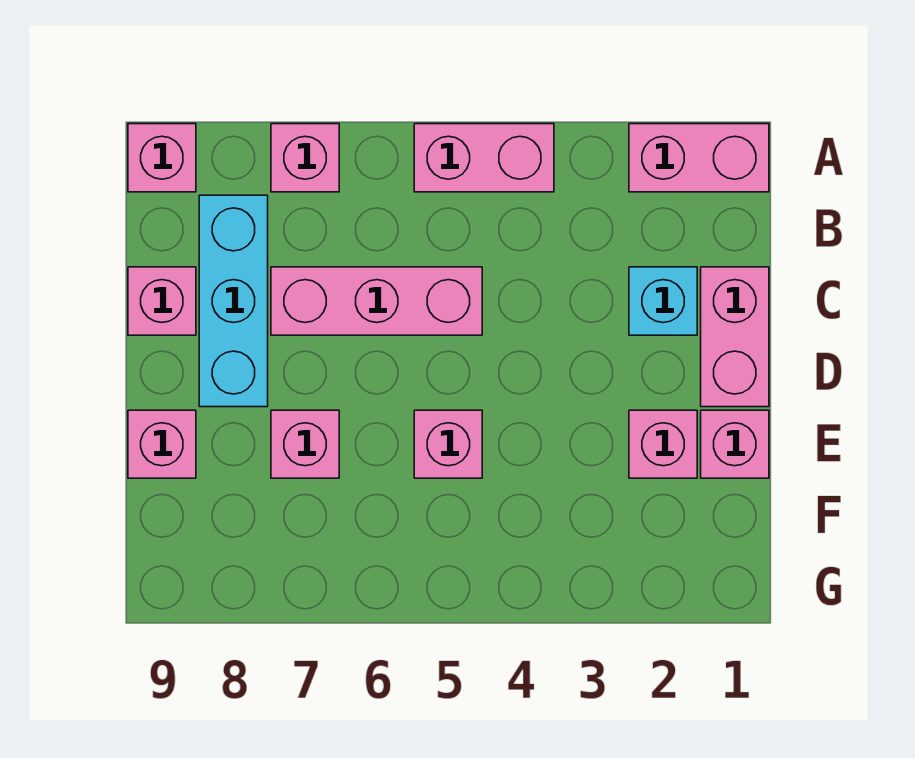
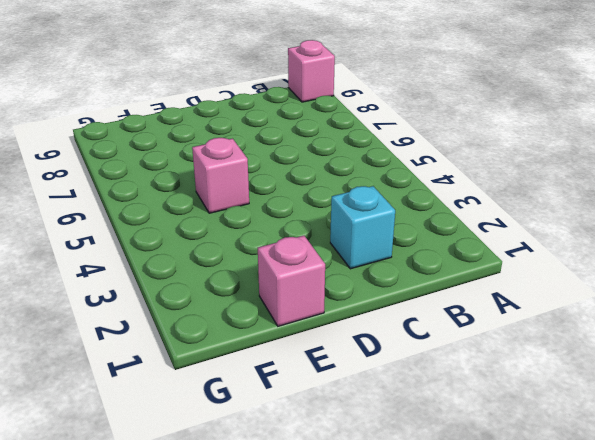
none -> pink brick A1:A2 level 1
none -> pink brick A4:A5 level 1
none -> pink brick A7 level 1

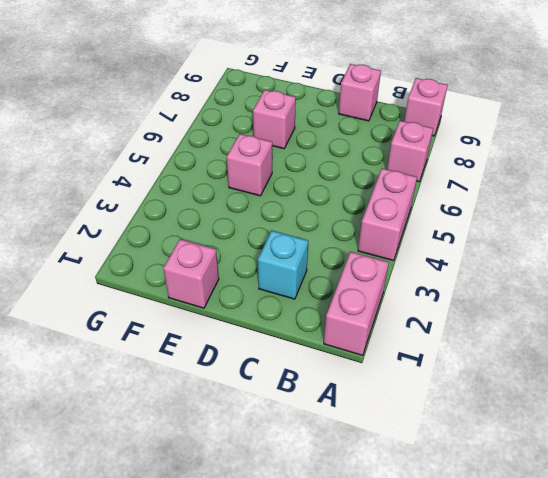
none -> cyan brick B8:D8 level 1
none -> pink brick C1:D1 level 1
none -> pink brick C5:C7 level 1

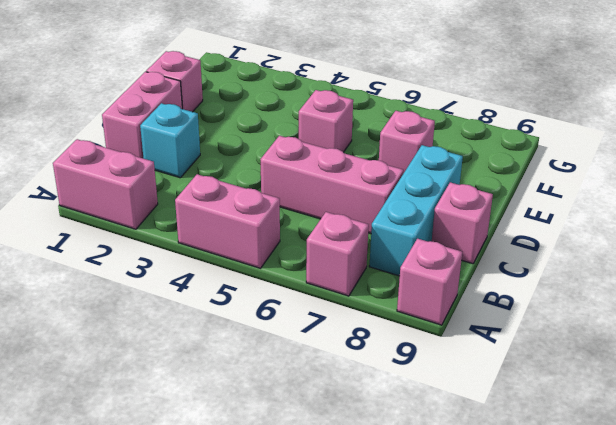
none -> pink brick E2 level 1
none -> pink brick E9 level 1

